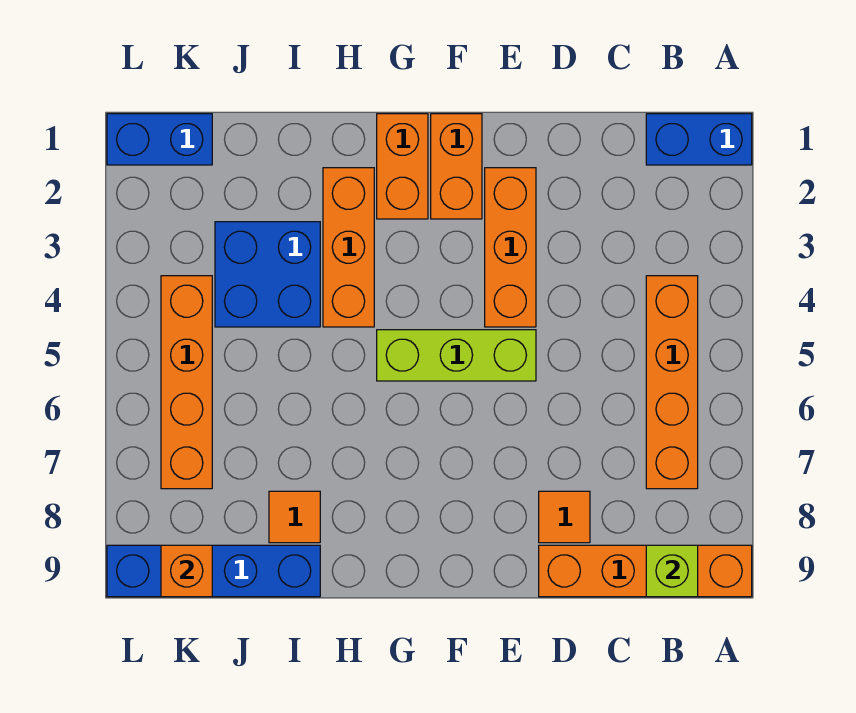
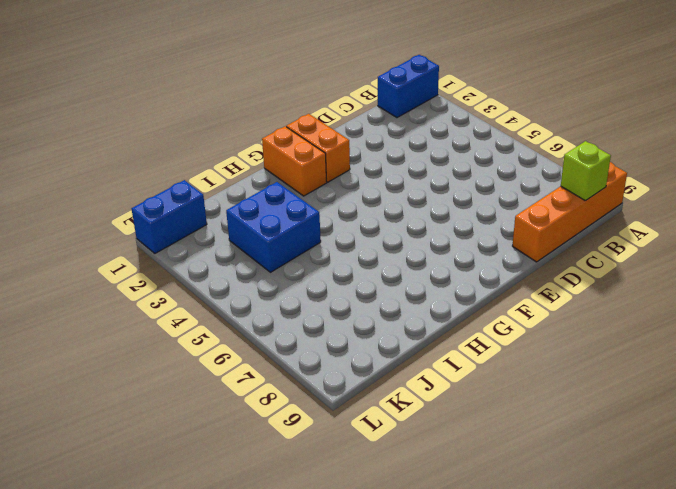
none -> orange brick B4:B7 level 1
none -> orange tile D8 level 1
none -> orange brick E2:E4 level 1

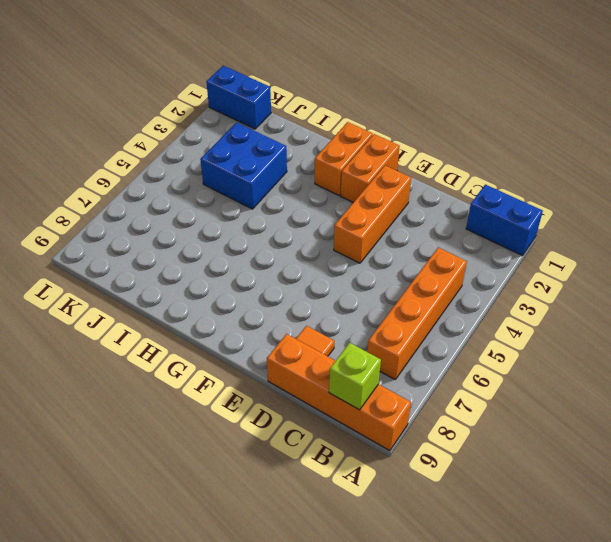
none -> lime brick E5:G5 level 1
none -> orange brick H2:H4 level 1
none -> orange tile I8 level 1

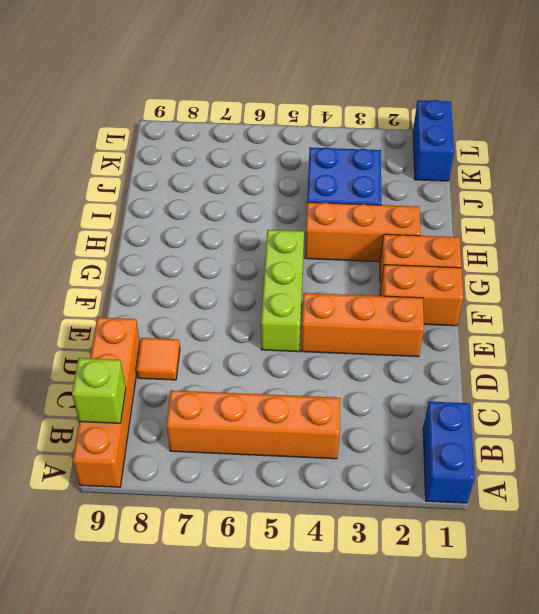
none -> orange tile I8 level 1
none -> blue brick I9:L9 level 1
none -> orange brick K4:K7 level 1

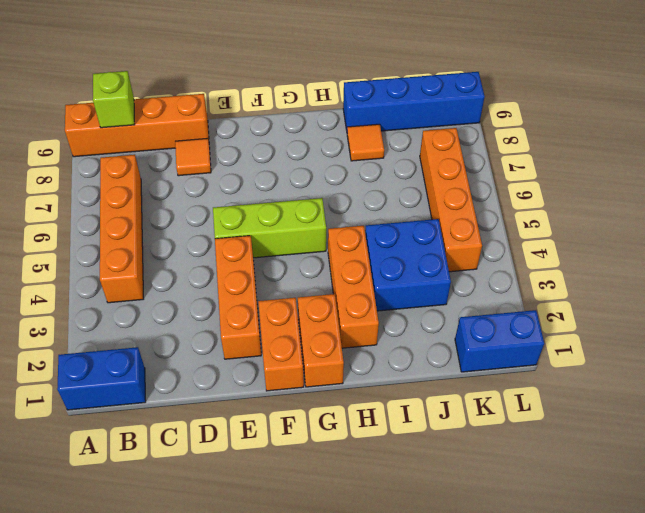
none -> orange brick K9 level 2

